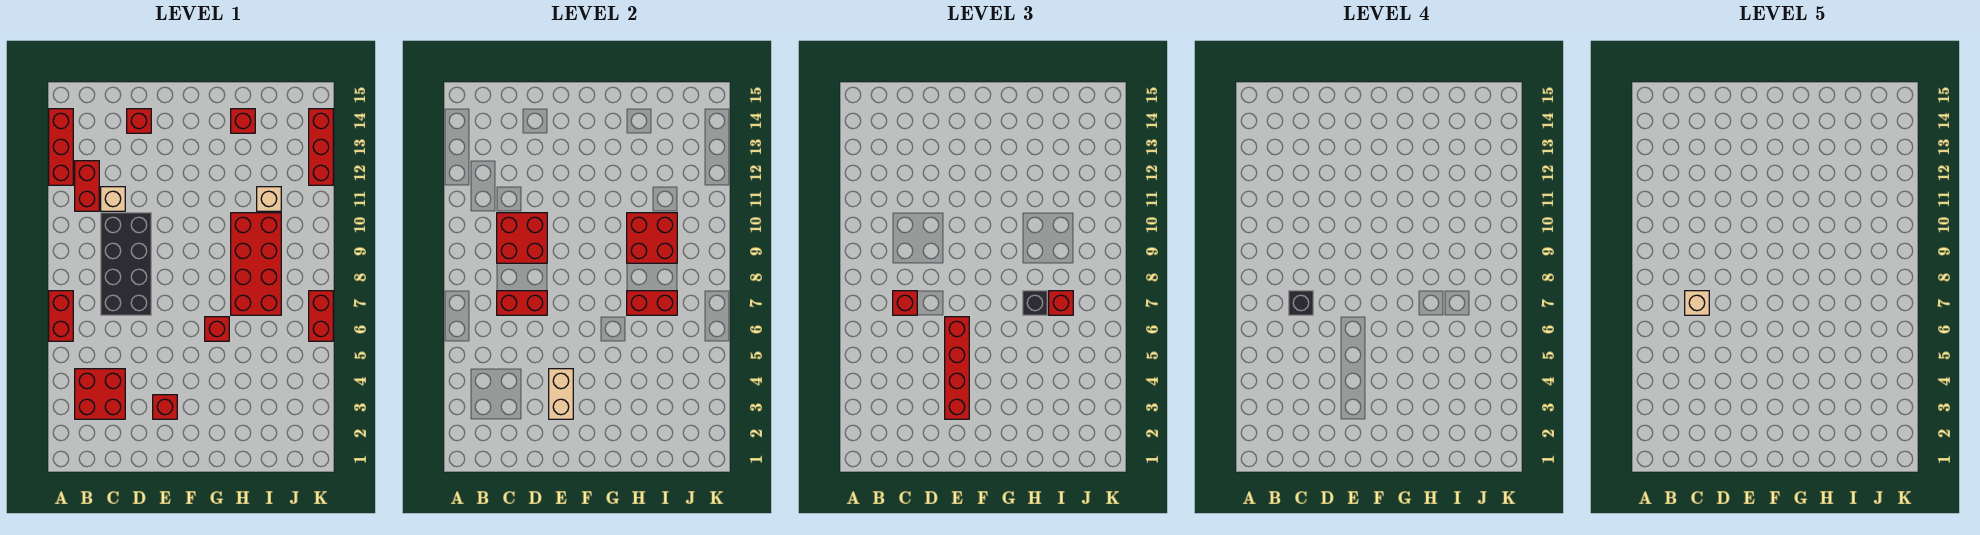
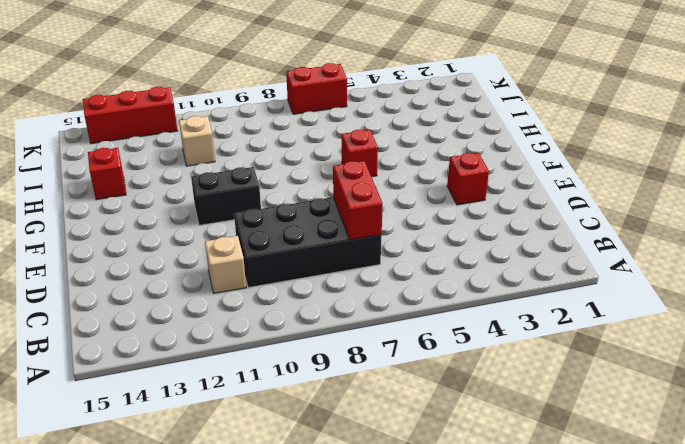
black brick F10:F11 level 1 -> none
none -> red brick A6:A7 level 1
none -> red brick A12:A14 level 1
none -> red brick B3:C4 level 1

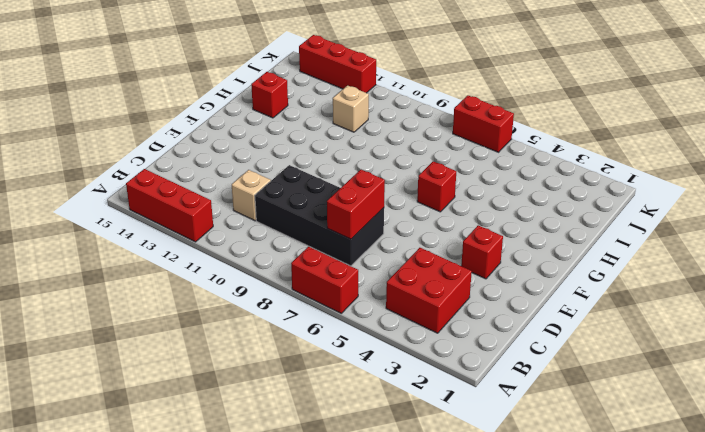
none -> red brick B11:B12 level 1
none -> red brick D14 level 1
none -> red brick H7:I10 level 1

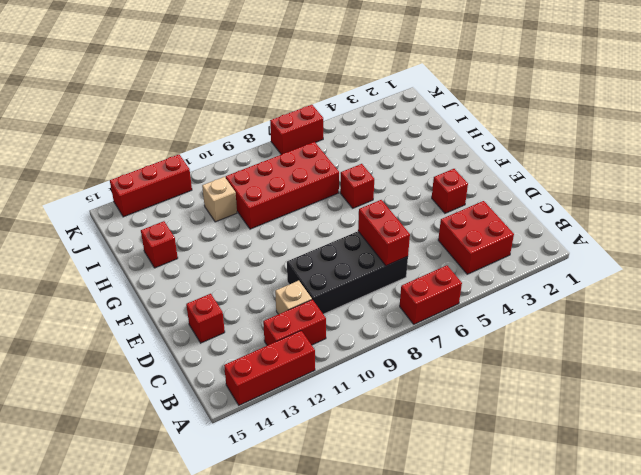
none -> red brick C9:D10 level 2
none -> tan brick E3:E4 level 2
none -> red brick H7:I7 level 2

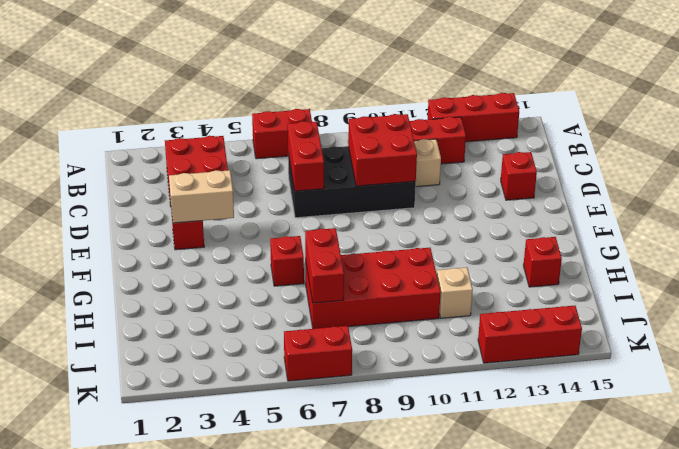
none -> red brick H9:I10 level 2
none -> red brick C7 level 3
none -> red brick E3:E6 level 3

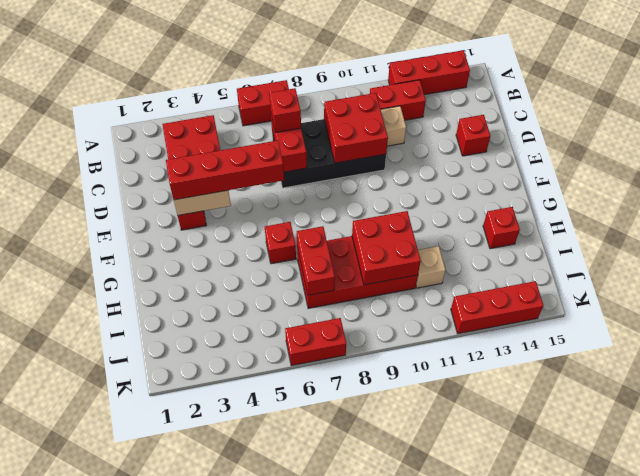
none -> black brick H7 level 3
none -> red brick I7 level 3
none -> black brick C7 level 4

